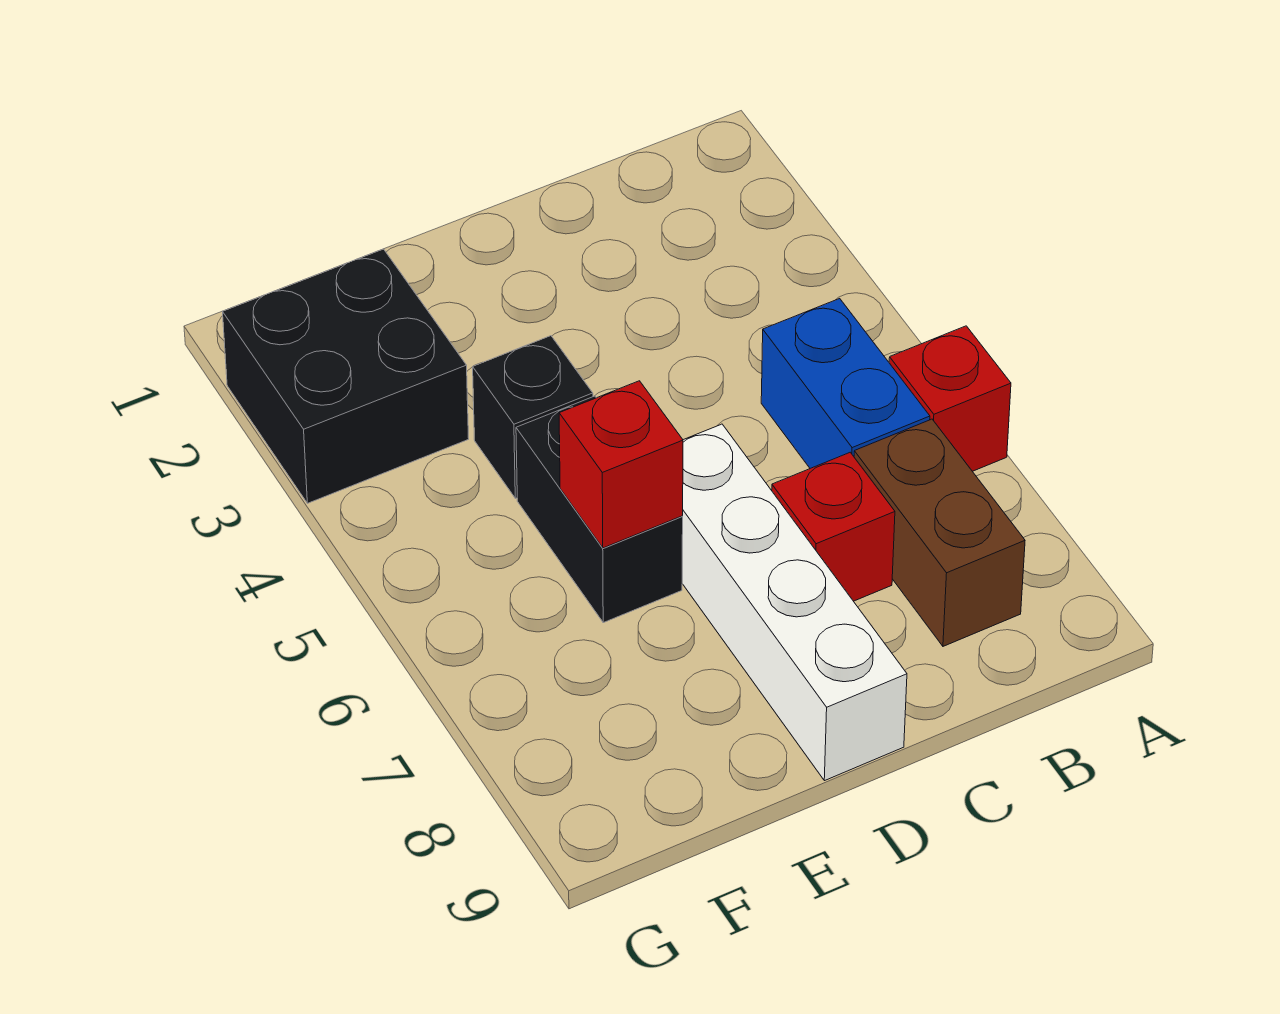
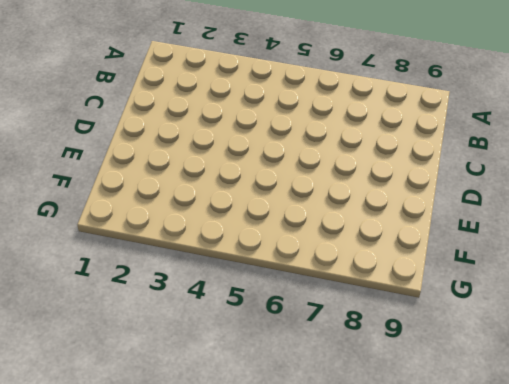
none -> red brick A6 level 1
none -> blue brick B5:B6 level 1

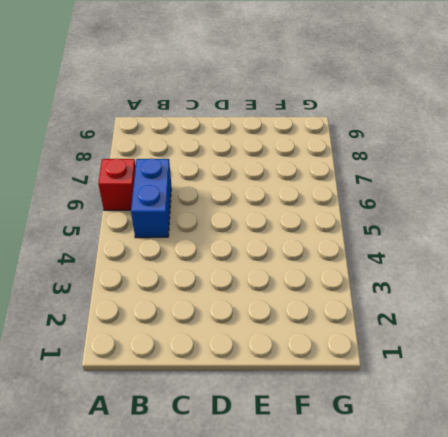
none -> brown brick B7:B8 level 1
none -> red brick C7 level 1

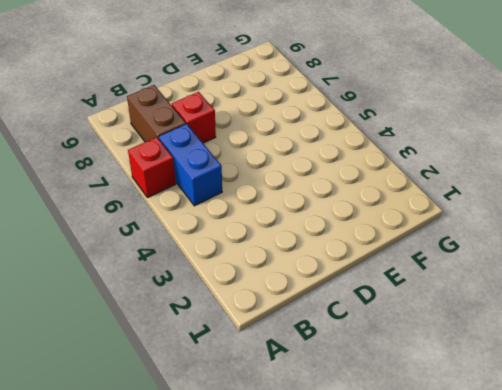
none -> white brick D6:D9 level 1
none -> black brick E4 level 1

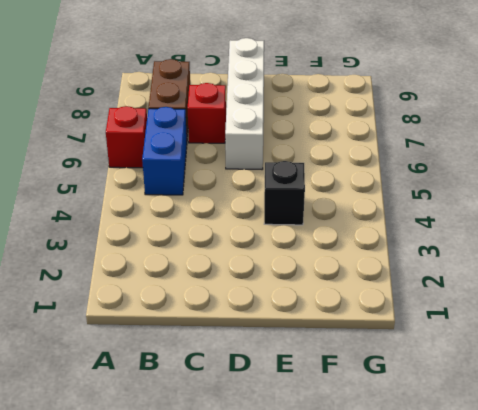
none -> black brick E5:E6 level 1
none -> black brick F2:G3 level 1

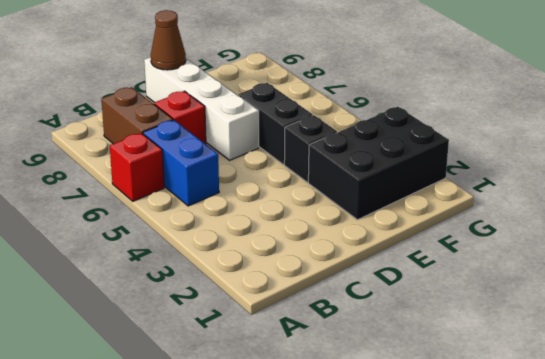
brown cone D9 level 2 -> none
black brick E2:G3 level 1 -> black brick F2:G3 level 1
none -> red brick E6 level 2

